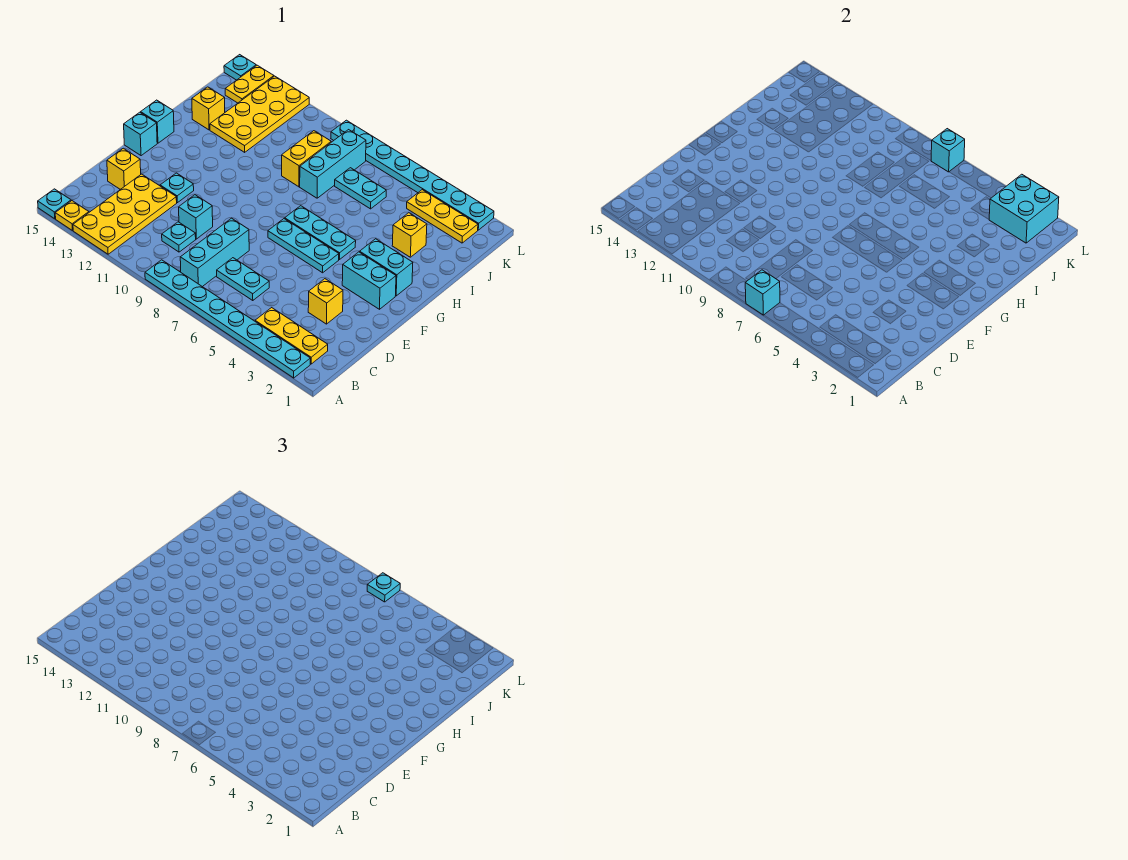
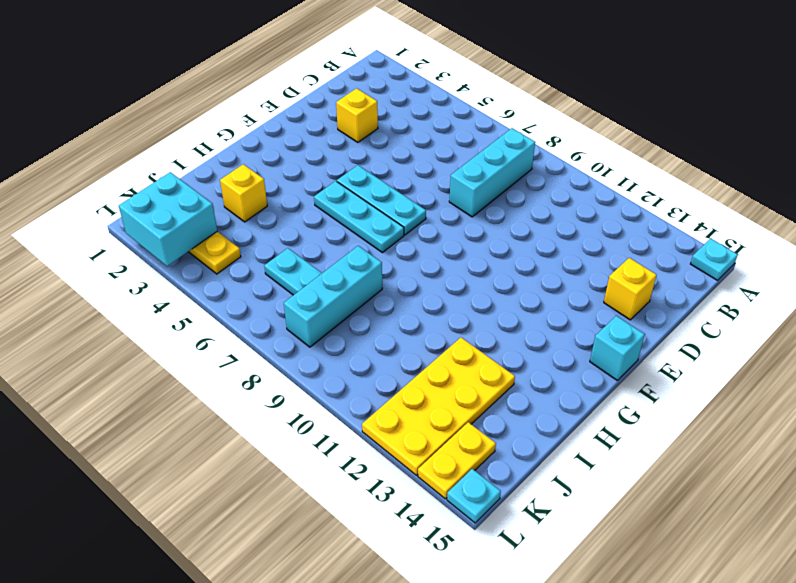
none -> cyan plate A2:A9 level 1
none -> yellow plate A12:D13 level 1
none -> yellow plate A14 level 1
none -> yellow plate B2:B4 level 1

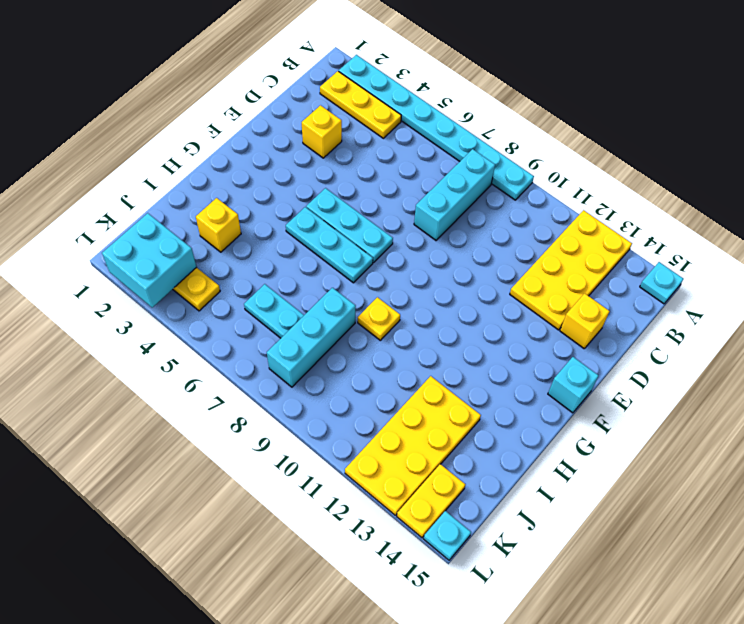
yellow plate H9 level 1 -> yellow plate A14 level 1
none -> cyan plate C6:C7 level 1
none -> cyan plate C10 level 1
none -> cyan brick D10 level 1
none -> cyan plate E12 level 1

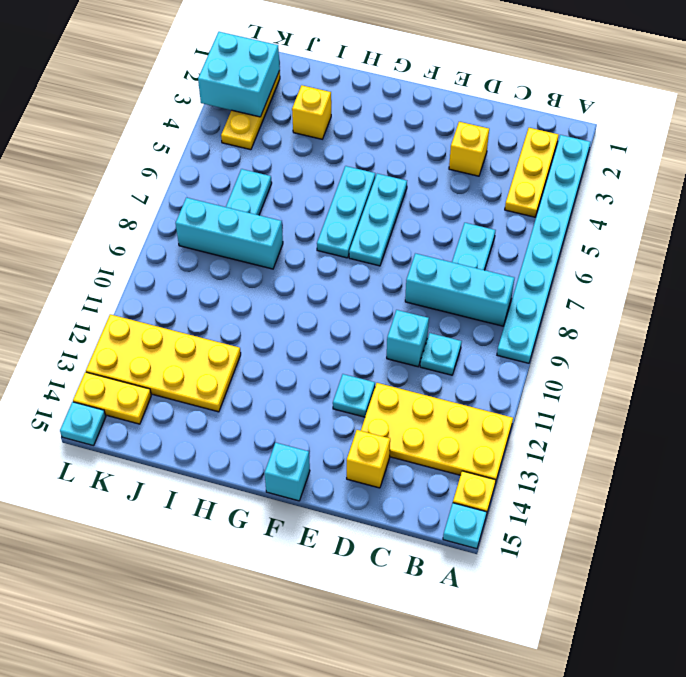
none -> cyan brick F2:F3 level 1
none -> cyan brick G2:G3 level 1
none -> cyan brick G15 level 1
none -> yellow brick I9:J9 level 1

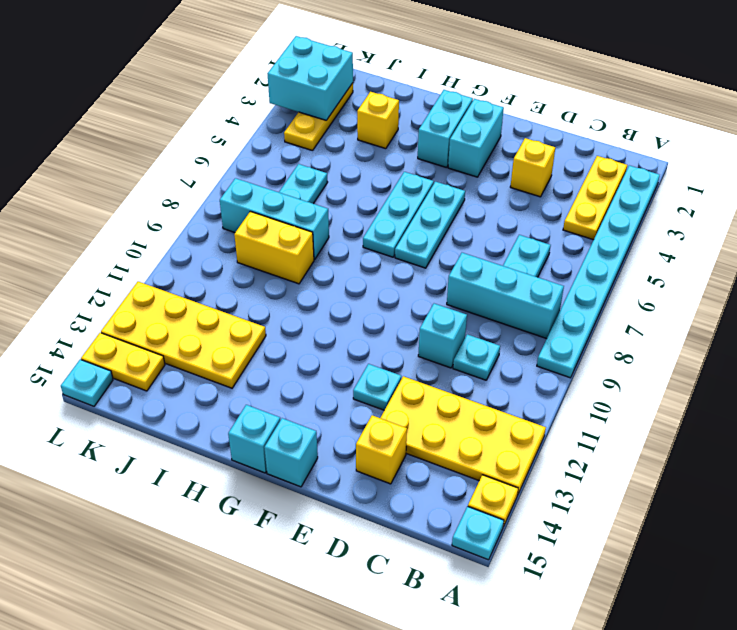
none -> yellow brick I14 level 1
none -> cyan plate L2:L9 level 1
none -> cyan brick A7 level 2
none -> cyan brick L7 level 2

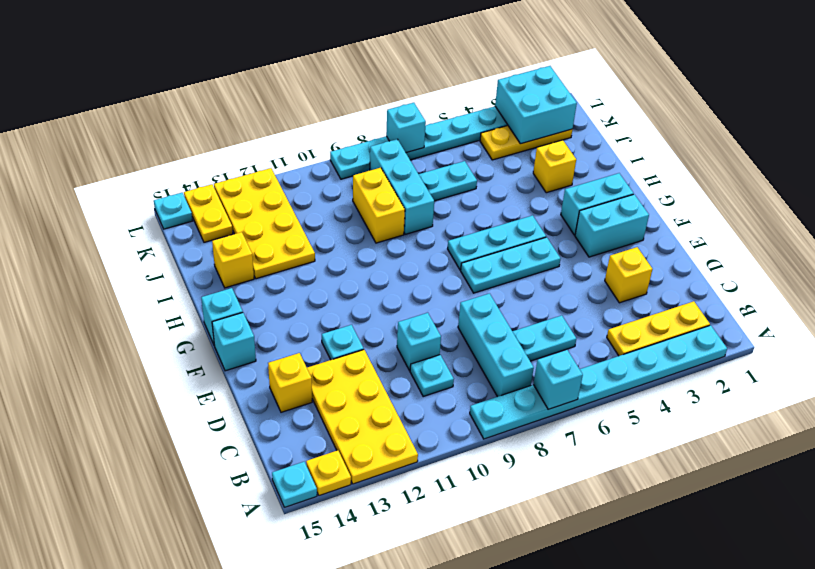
none -> cyan plate L7 level 3

